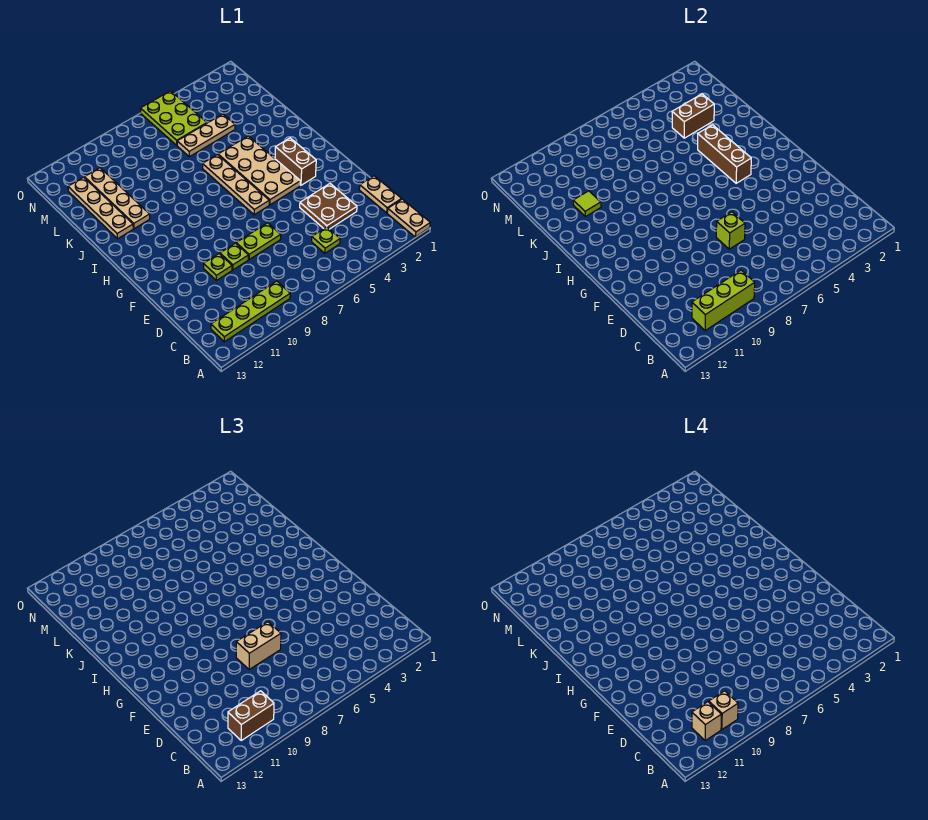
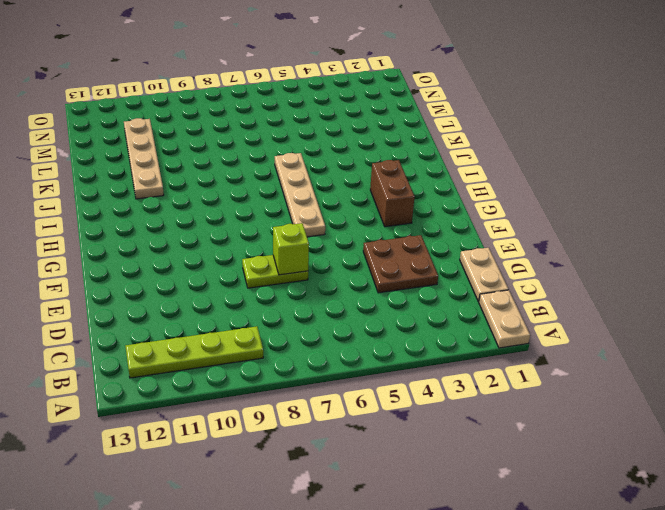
none -> lime plate C5 level 1
none -> lime plate E9 level 1
none -> lime plate E10 level 1

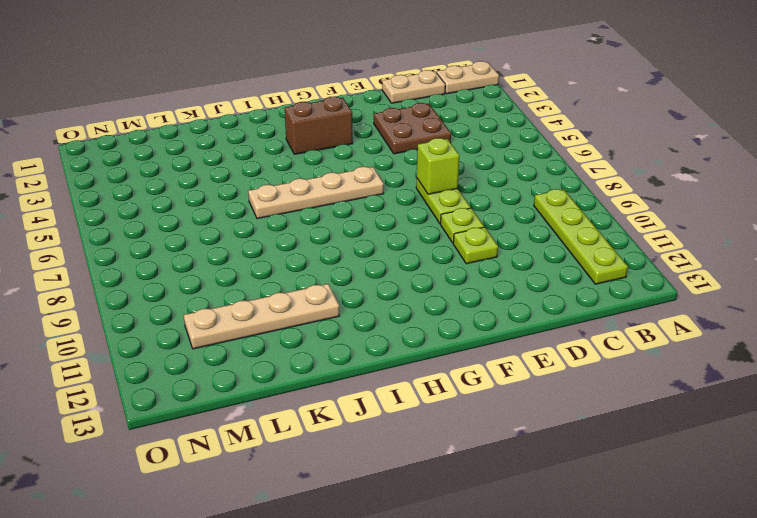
none -> lime plate C5 level 1
none -> tan plate G4:J5 level 1
none -> tan plate J12:M12 level 1

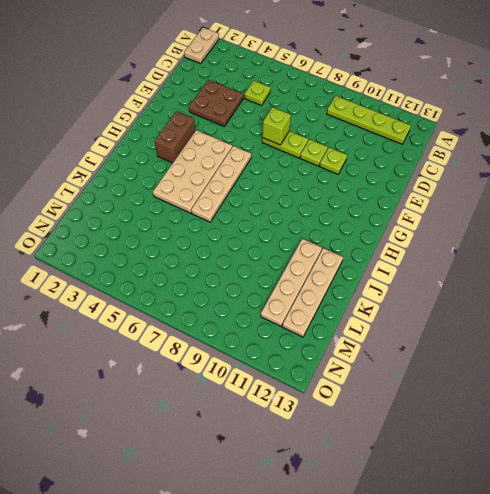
none -> tan plate C1:D1 level 1
none -> tan plate L4:L6 level 1
none -> lime plate M5:O6 level 1

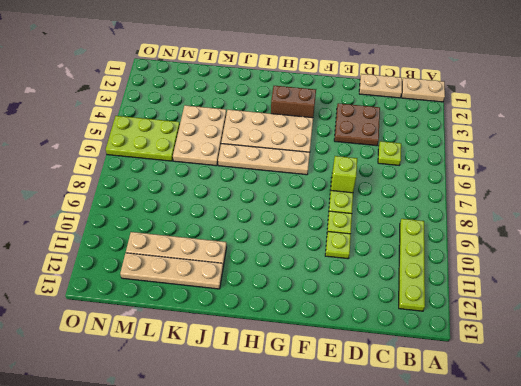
tan plate K4:L6 level 1 -> tan plate L4:L6 level 1
none -> lime brick B9:B11 level 2
none -> brown brick H4:J4 level 2
none -> lime tile K11 level 2

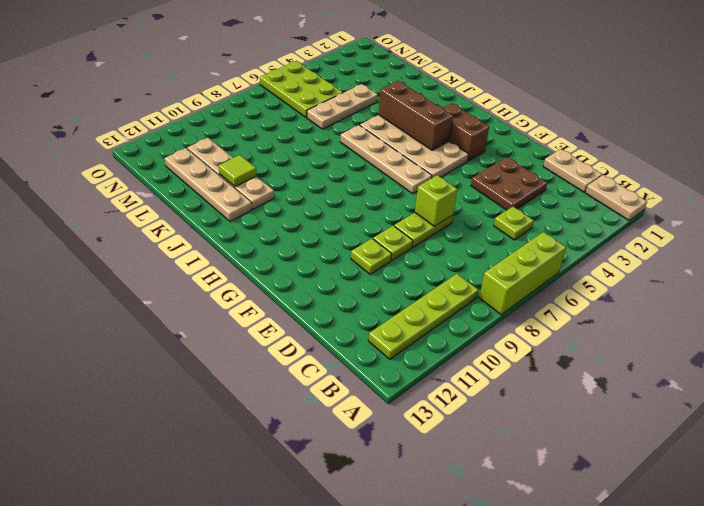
lime brick A6:A8 level 1 -> lime brick B9:B11 level 2
none -> brown brick L3:L4 level 2
none -> brown brick B10:B11 level 3
none -> tan brick E7:E8 level 3

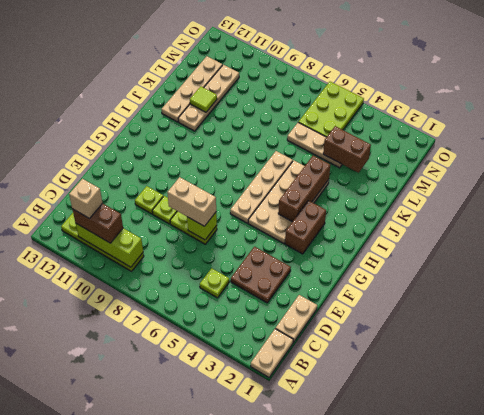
none -> tan brick B10 level 4

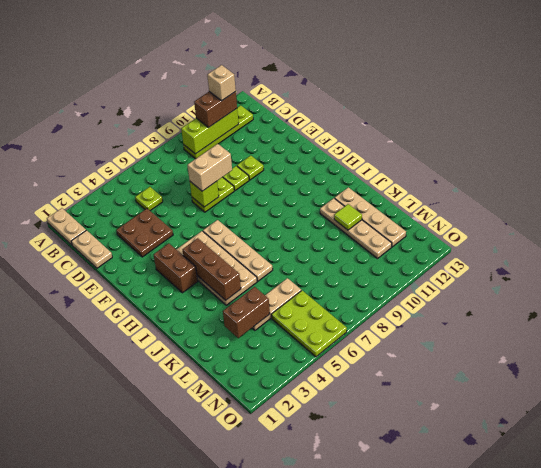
none -> tan brick B10 level 4

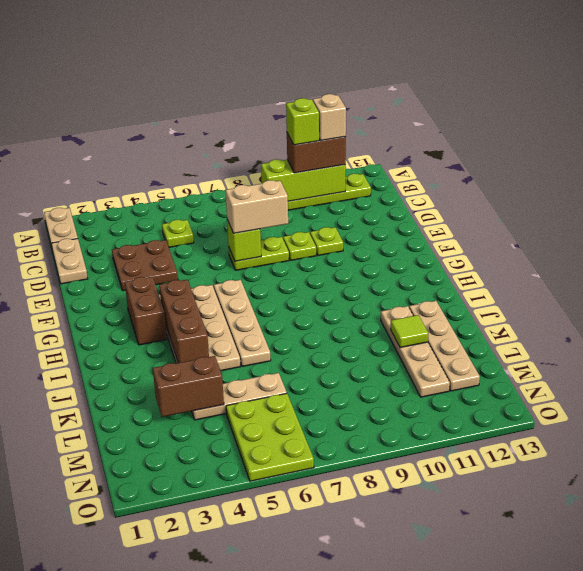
lime brick B10 level 4 -> tan brick B10 level 4

